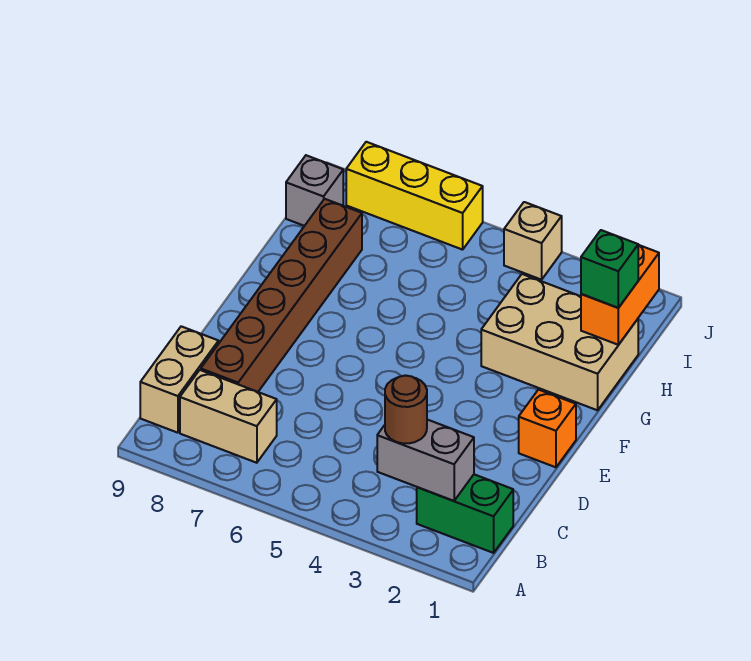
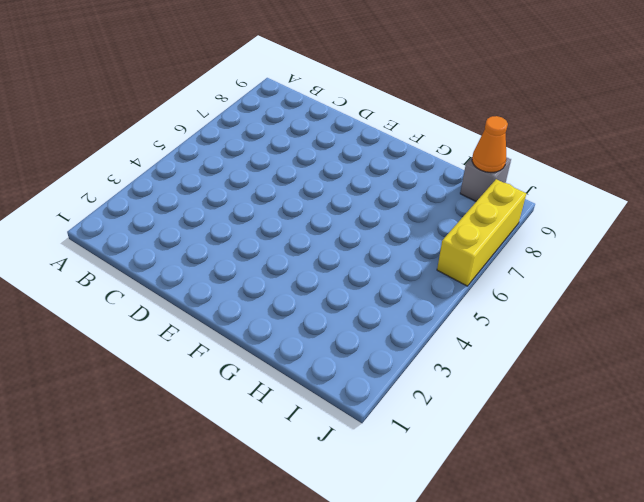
orange cone I9 level 2 -> none
none -> green brick B1:B2 level 1
none -> tan brick B7:B8 level 1
none -> tan brick B9:C9 level 1

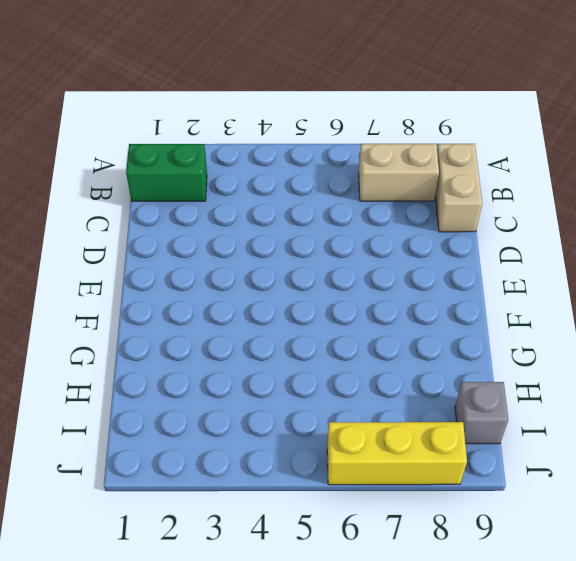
none -> brown brick C8:H8 level 1
none -> orange brick E1 level 1
none -> tan brick G1:H3 level 1

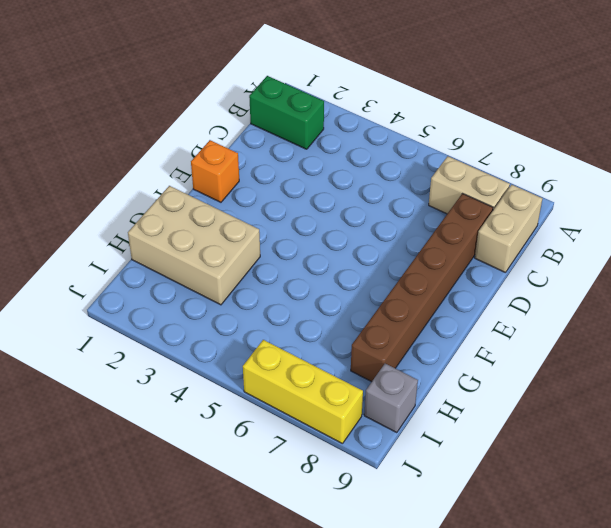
none -> tan brick J4 level 1
none -> grey brick B2:B3 level 2
none -> orange brick H1:I1 level 2

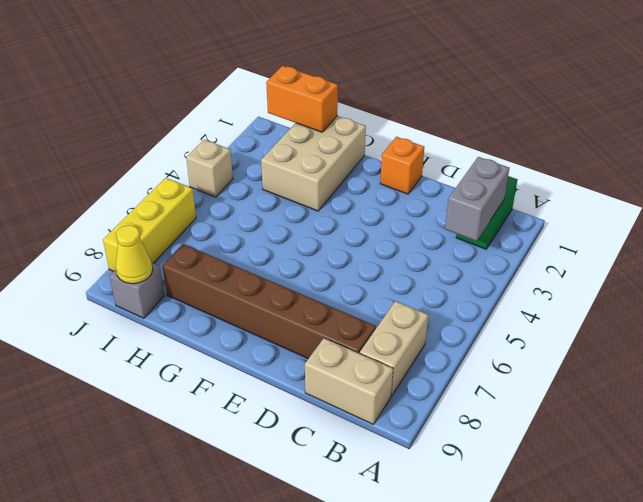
yellow cone I9 level 2 -> none
none -> brown round brick B3 level 3
none -> green brick H1 level 3

